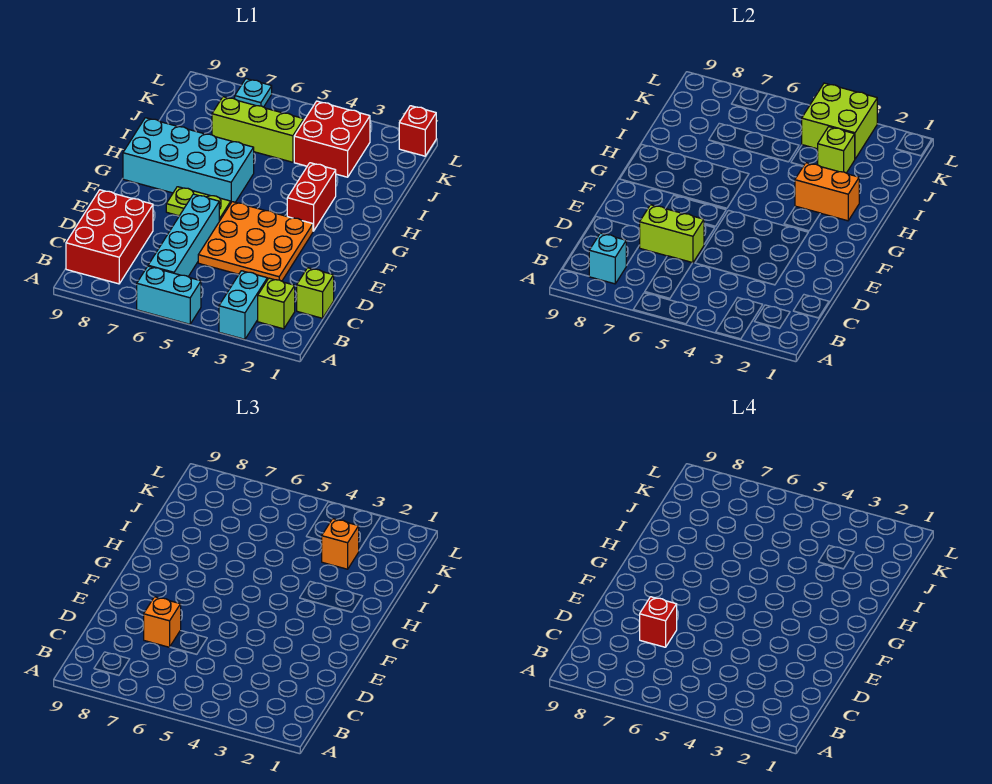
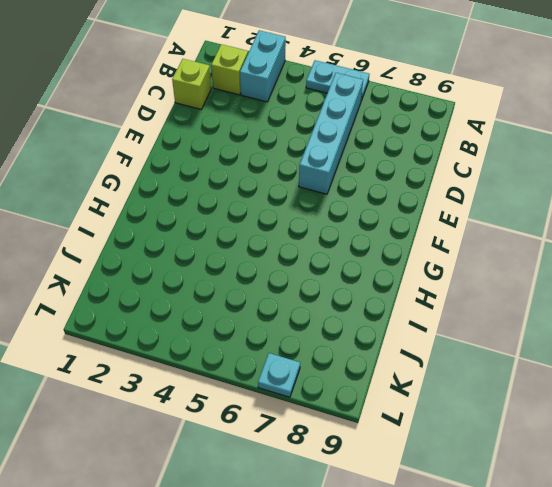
cyan plate A5:A6 level 1 -> cyan brick A5:A6 level 1
none -> red brick B8:D9 level 1
none -> orange plate D3:F5 level 1
none -> lime plate F6:F7 level 1

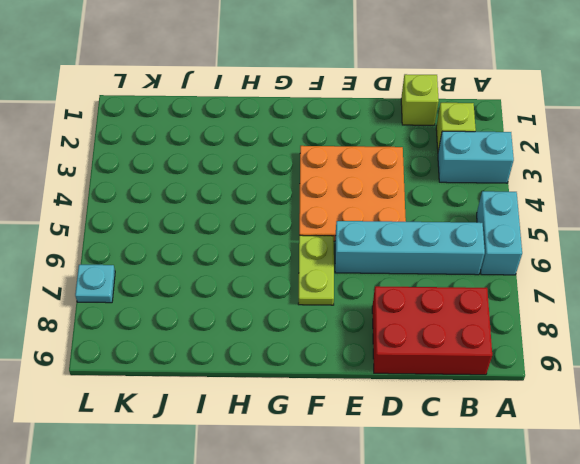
none -> red brick G3:H3 level 1
none -> cyan brick G6:H9 level 1
none -> red brick J3:K4 level 1

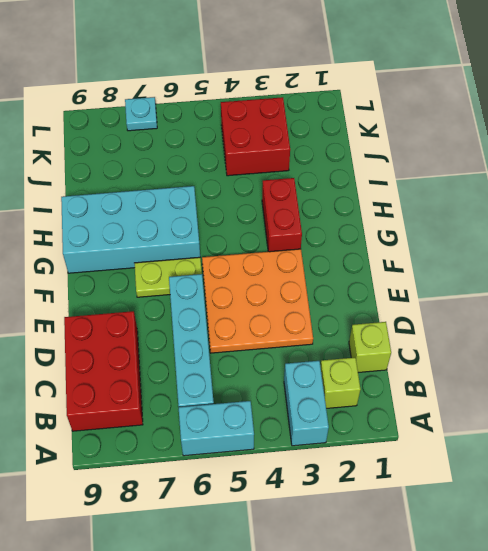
none -> lime brick J5:J7 level 1
none -> red brick L1 level 1
none -> cyan brick B8 level 2

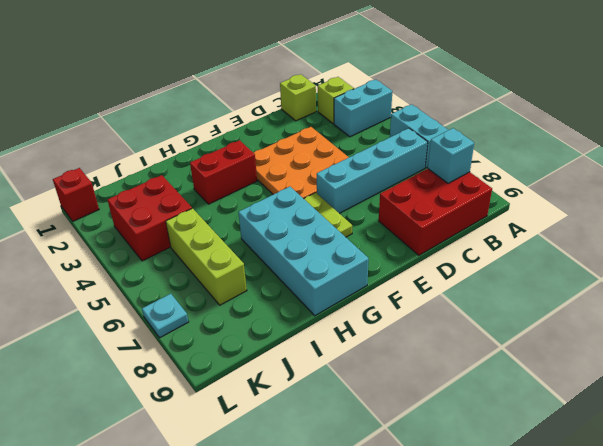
none -> lime brick D6:D7 level 2
none -> orange brick H2:H3 level 2
none -> lime brick J3 level 2

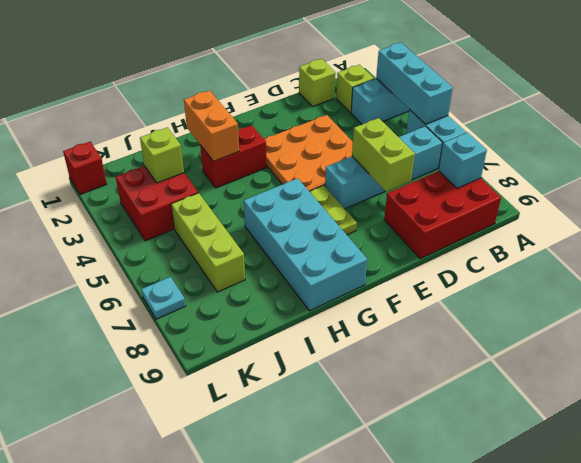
cyan brick A3:A5 level 2 -> none
none -> lime brick K3:L4 level 2
none -> orange brick D7 level 3
none -> orange brick J3 level 3

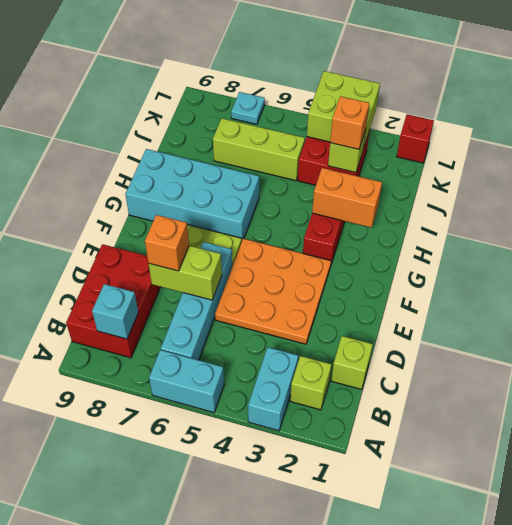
none -> red brick D7 level 4

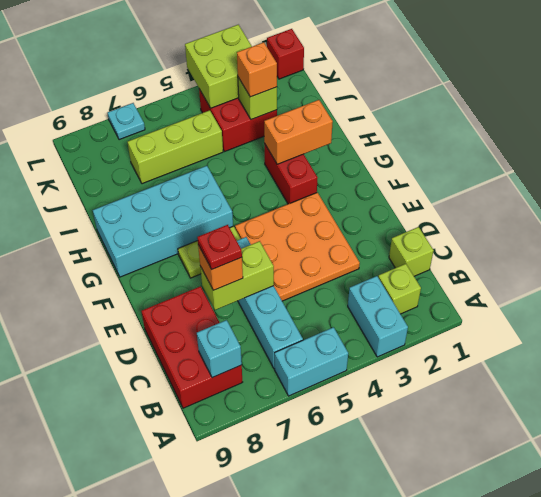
red plate D7 level 4 -> red brick D7 level 4

